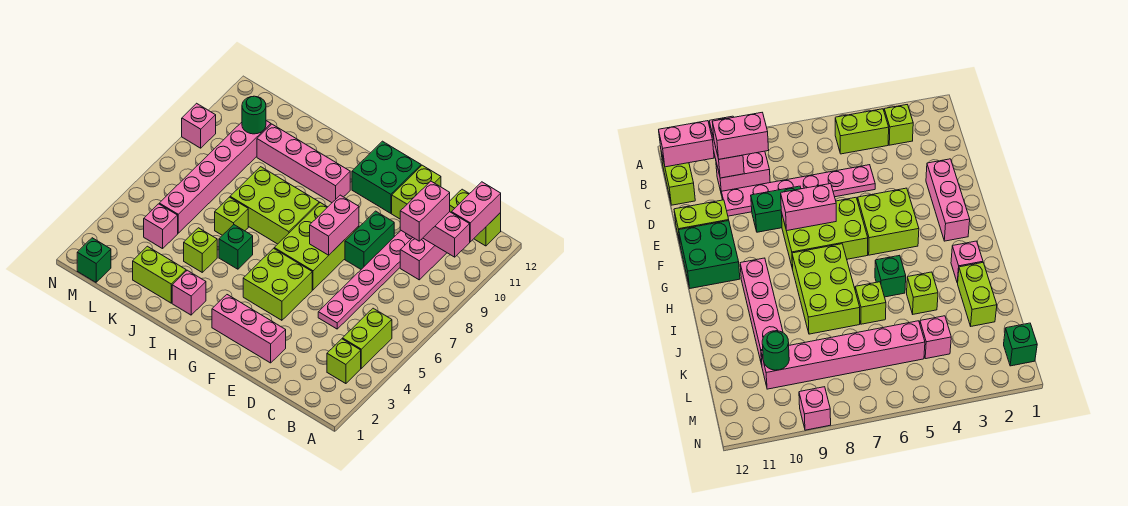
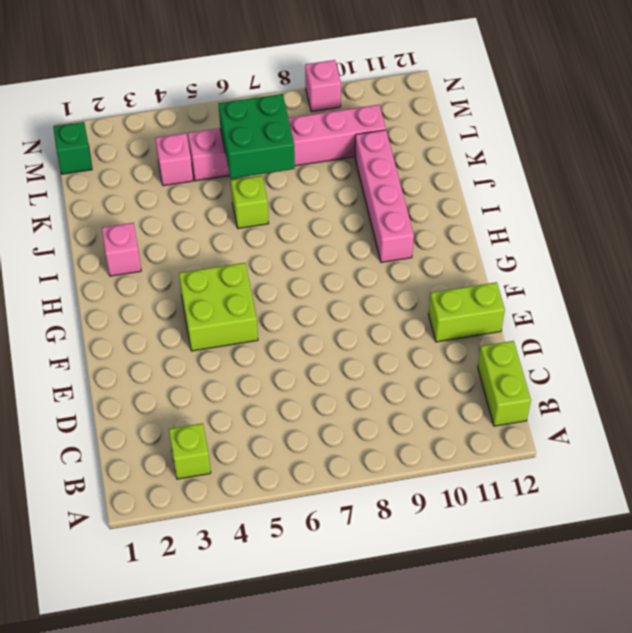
green brick K6:L7 level 2 -> green brick F11:G12 level 1
none -> lime brick B4:B5 level 1
none -> pink brick C9:C10 level 1
none -> pink plate D5:D10 level 1

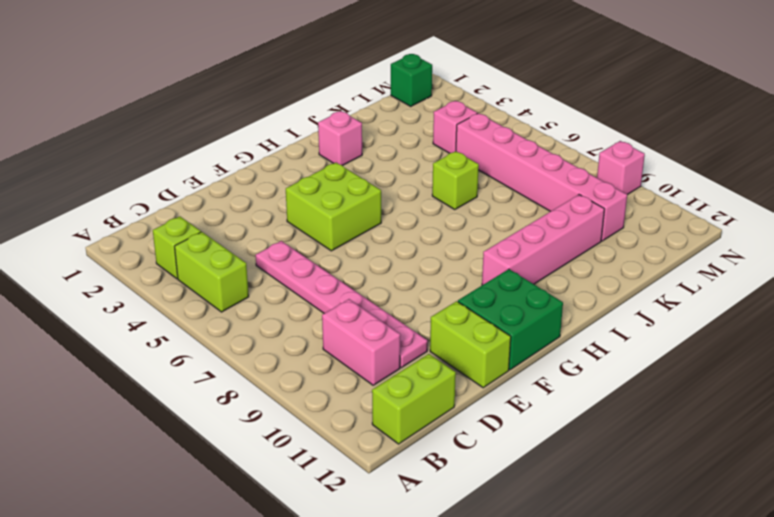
none -> pink brick E2:G2 level 1
none -> green brick E8:E9 level 1
none -> lime brick F6:G8 level 1

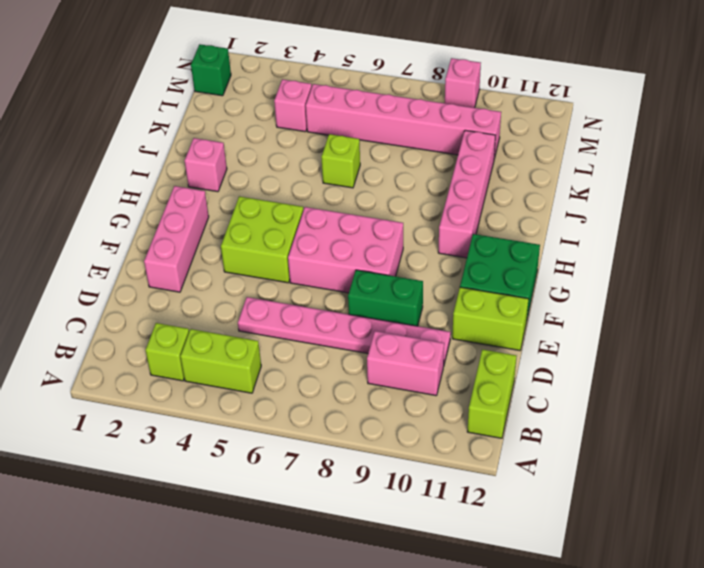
pink brick F6:G8 level 1 -> lime brick F6:G8 level 1
none -> lime brick H7:J8 level 1
none -> green brick I5 level 1
none -> lime brick J2:K2 level 1

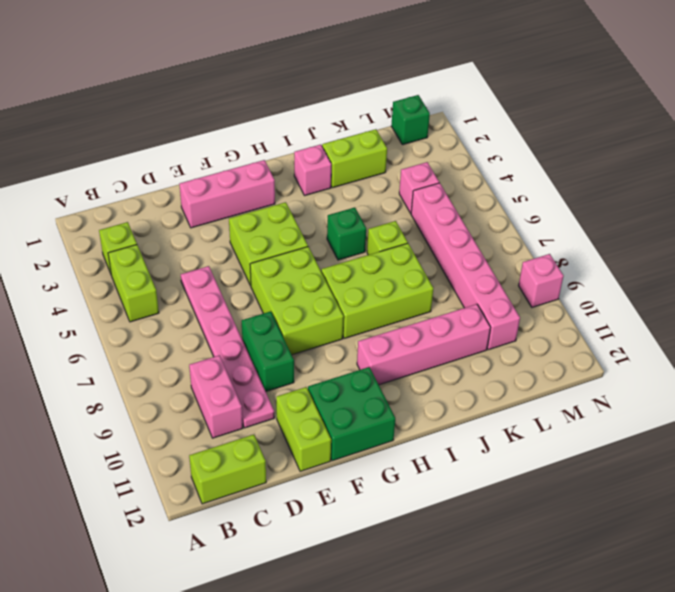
none -> lime brick J4 level 1
none -> pink brick B10:C10 level 2
none -> pink brick B11:B12 level 2

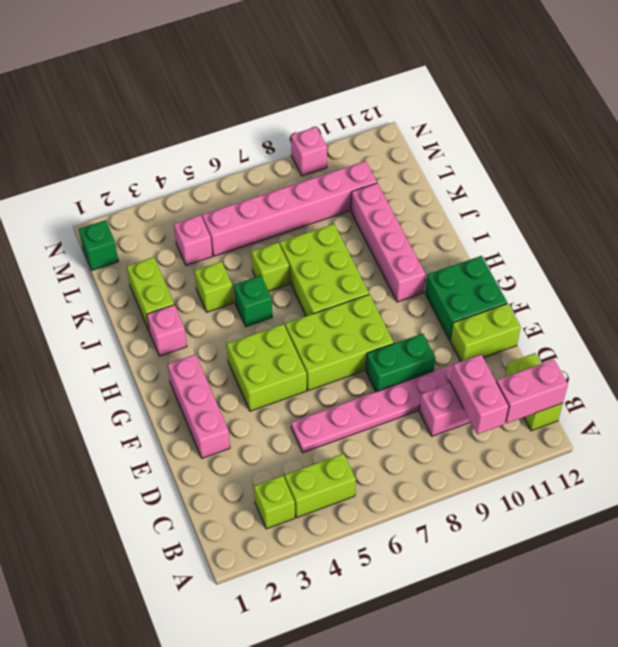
none -> pink brick F7:F8 level 2
none -> green round brick L10 level 2
none -> pink brick C9:C10 level 3

